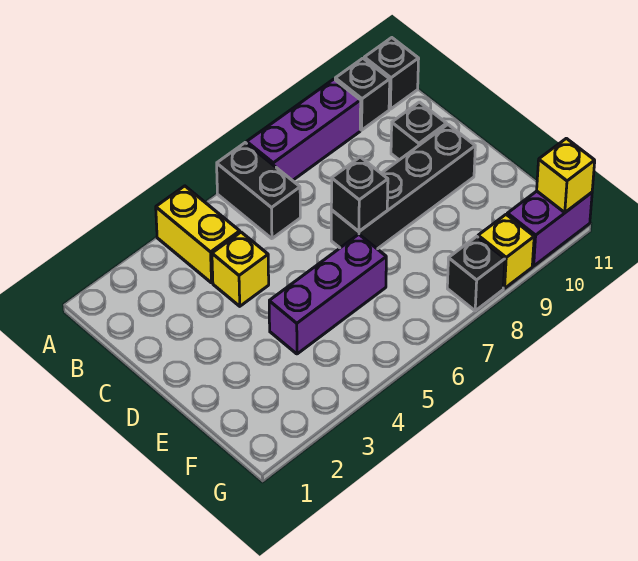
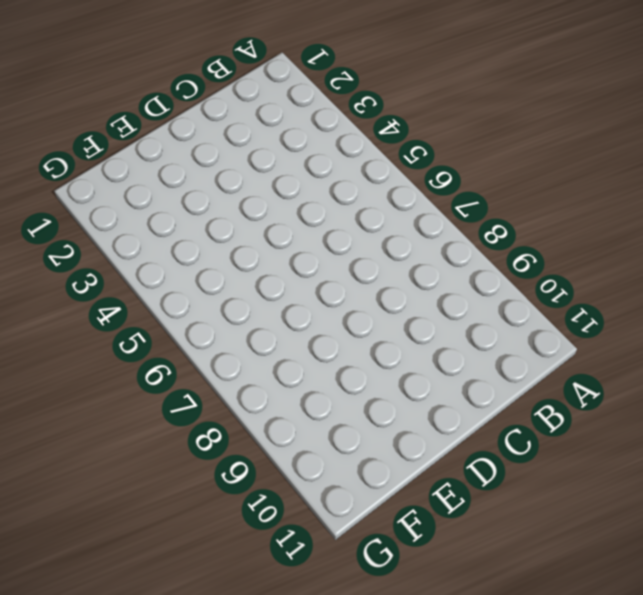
none -> yellow brick A4:B4 level 1
none -> black brick A6:B6 level 1
none -> purple brick A7:A9 level 1

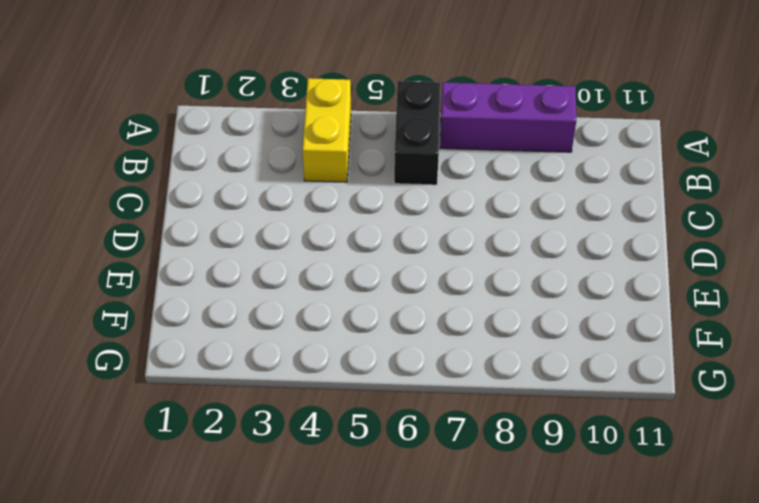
none -> black brick A10 level 1
none -> black brick A11 level 1
none -> yellow brick C4 level 1

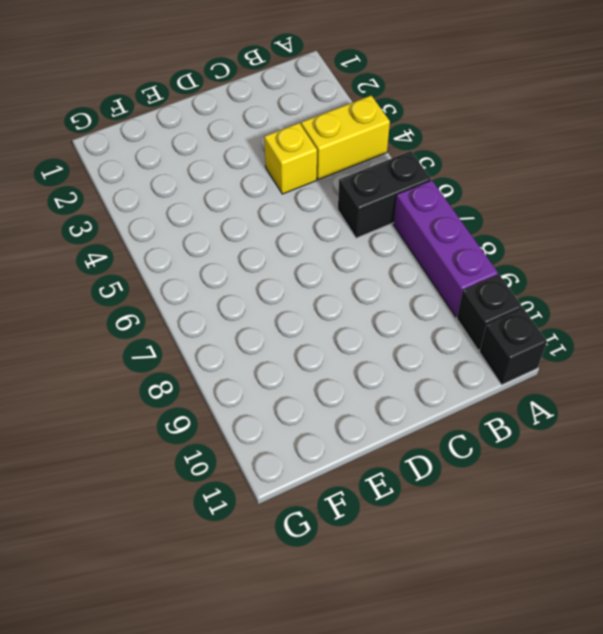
none -> black brick C10 level 1
none -> black brick D7:D10 level 1
none -> purple brick E4:E6 level 1

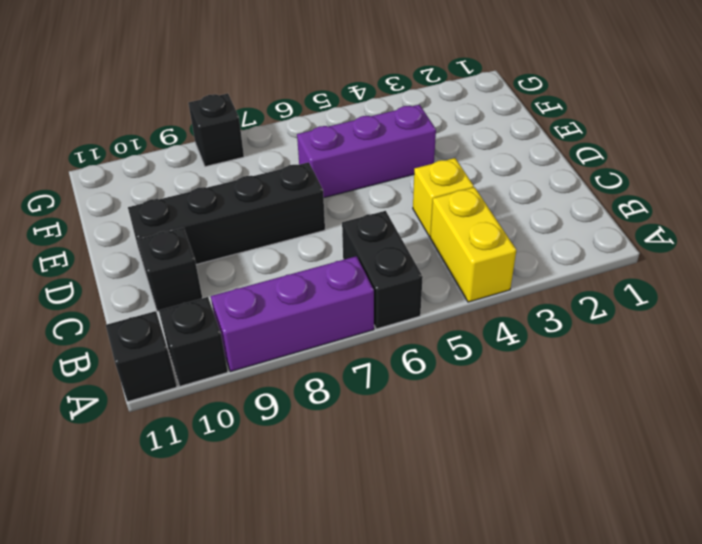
none -> yellow brick G9 level 1
none -> purple brick G10:G11 level 1
none -> black brick D7 level 2

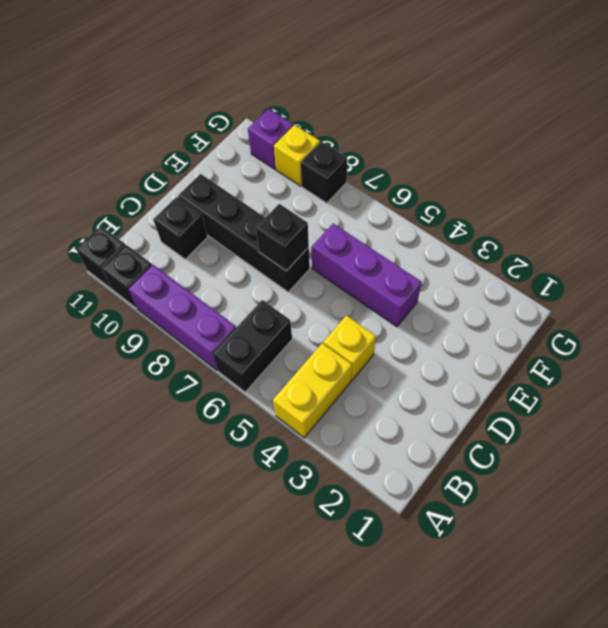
purple brick G10 level 1 -> purple brick G10:G11 level 1
none -> yellow brick G11 level 2

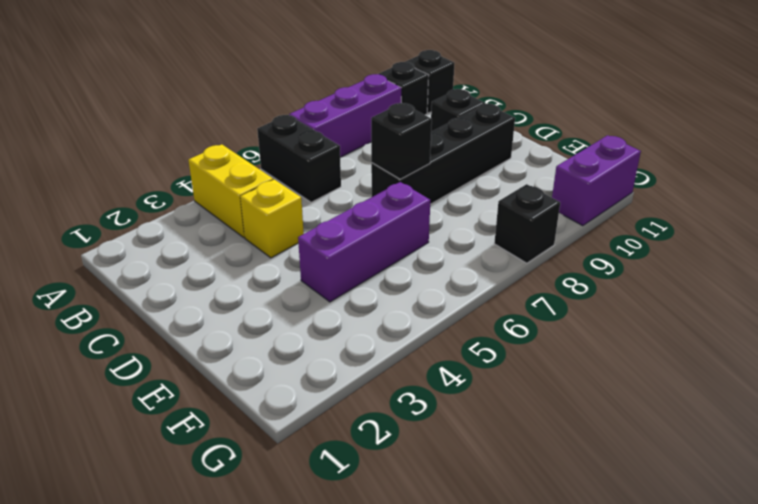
none -> yellow brick G9 level 1
none -> yellow brick G11 level 2

